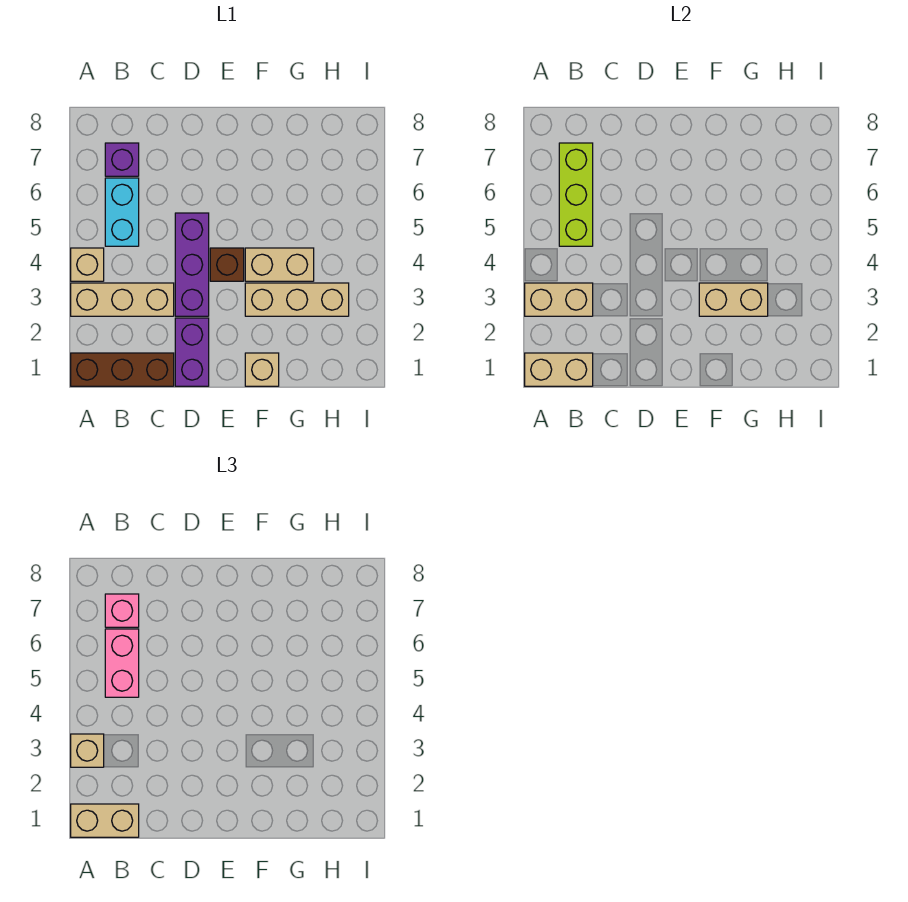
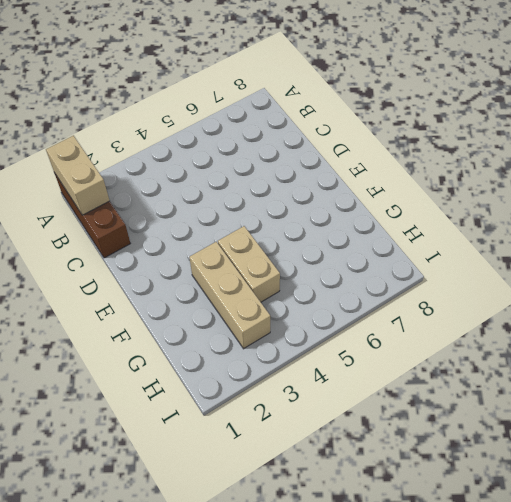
none -> tan brick A3:C3 level 1
none -> tan brick A4 level 1
none -> cyan brick B5:B6 level 1

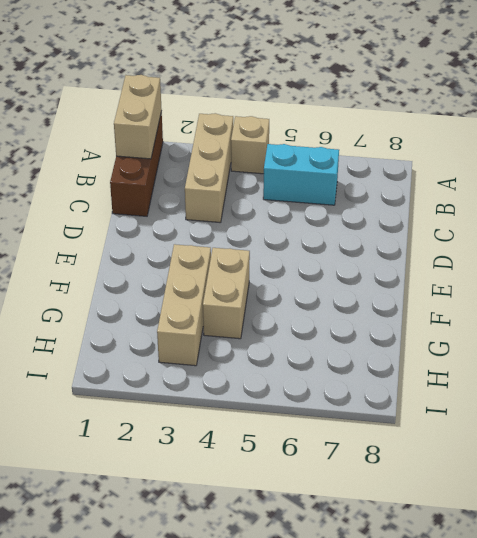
none -> purple brick B7 level 1
none -> purple brick D1:D2 level 1
none -> purple brick D3:D5 level 1

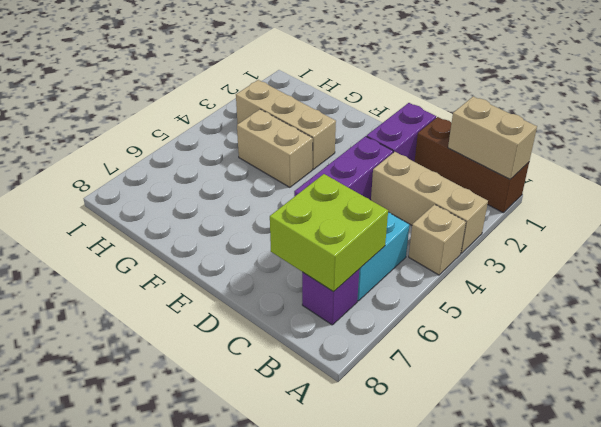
lime brick B6:C7 level 2 -> lime brick B5:B7 level 2
none -> brown brick E4 level 1
none -> tan brick F1 level 1
none -> tan brick A3:B3 level 2

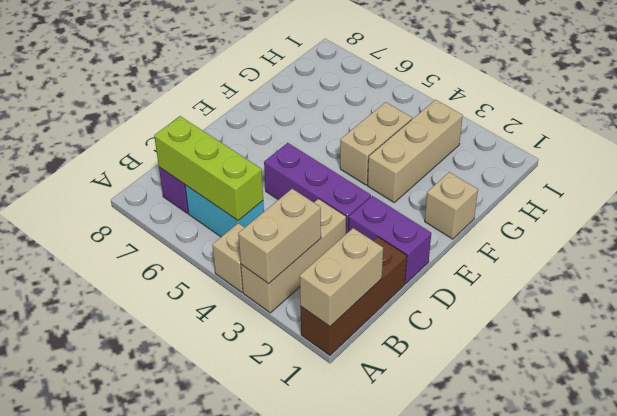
none -> brown brick E4 level 1
none -> tan brick F3:G3 level 2
none -> tan brick A1:B1 level 3

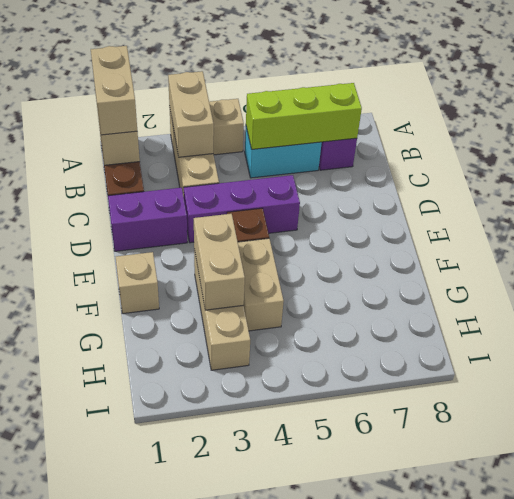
none -> tan brick A3 level 3
none -> pink brick B5:B6 level 3
none -> pink brick B7 level 3

